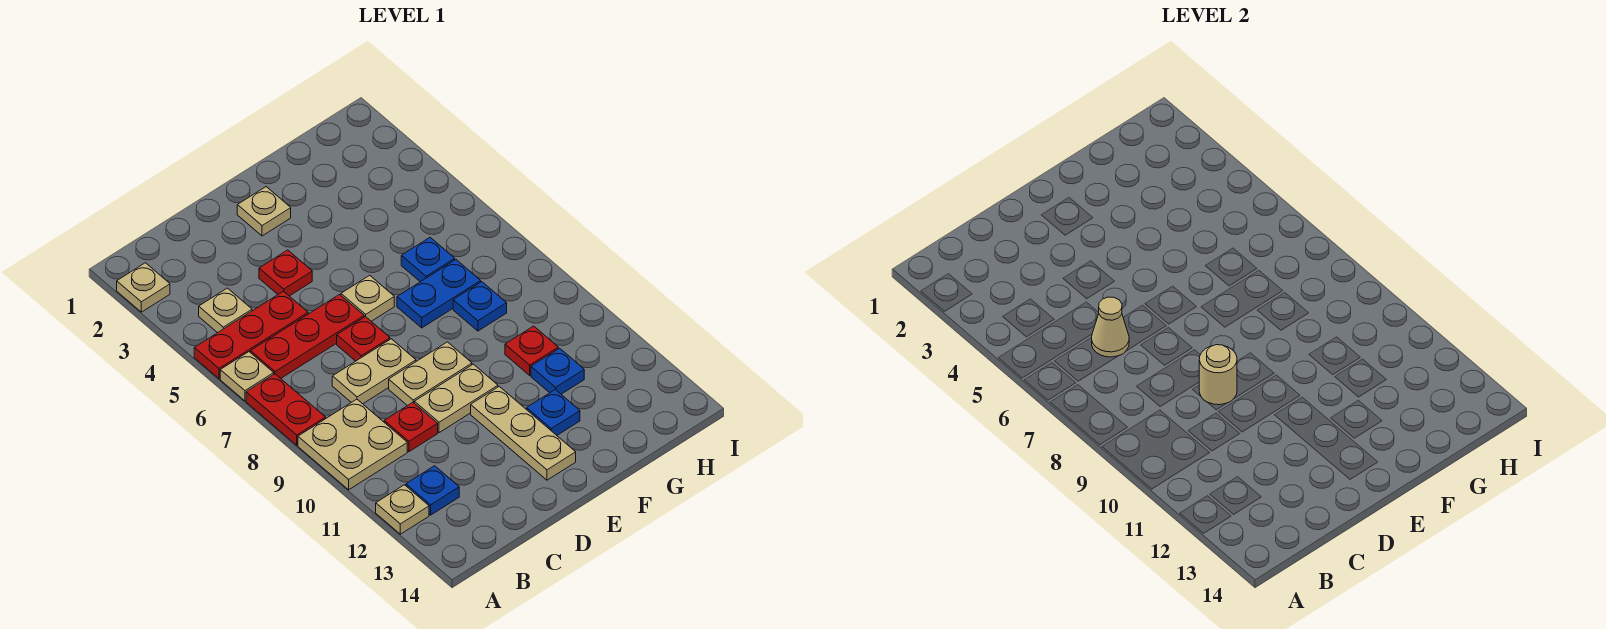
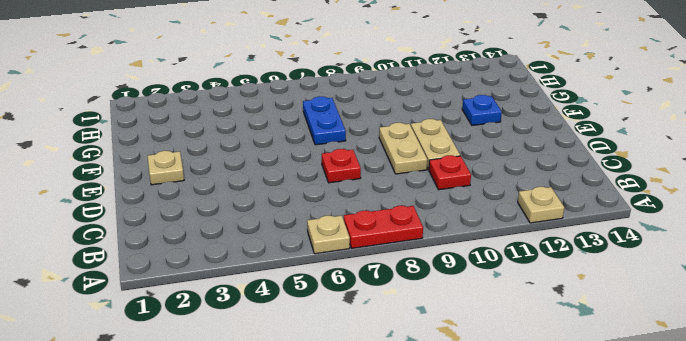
none -> tan plate A2 level 1
none -> red plate A5:C5 level 1
none -> tan plate A9:B10 level 1

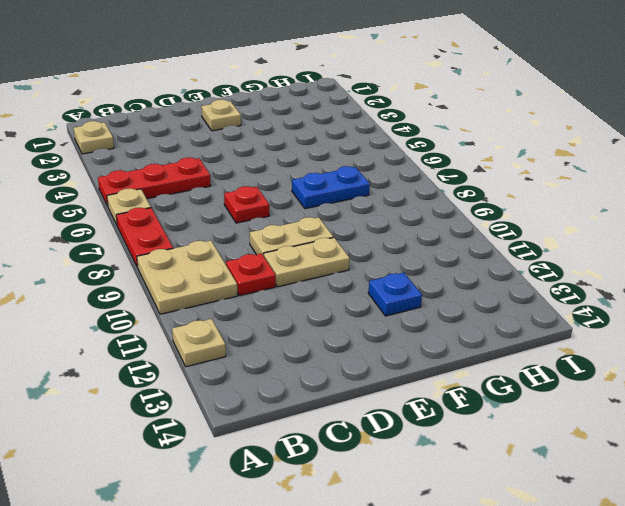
none -> tan plate B4 level 1
none -> red plate B6:D6 level 1
none -> blue plate B12 level 1

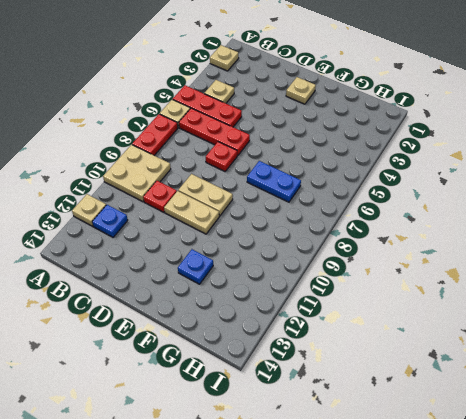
none -> tan plate C8:D8 level 1
none -> red plate D4 level 1
none -> tan plate E6 level 1

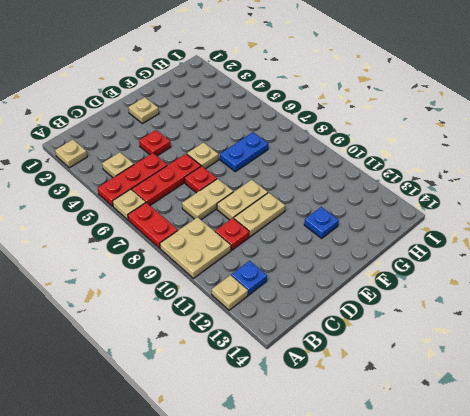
none -> tan plate E11:E13 level 1
none -> blue plate G6 level 1
none -> blue plate G8 level 1

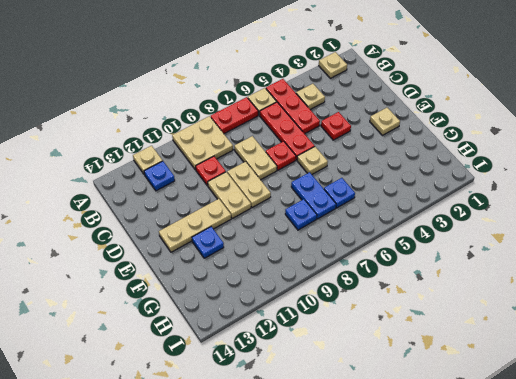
none -> red plate G10 level 1
none -> blue plate G11 level 1
none -> tan cone C6 level 2

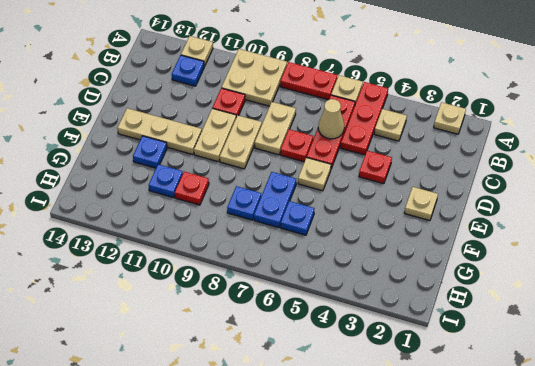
none -> tan round brick D9 level 2

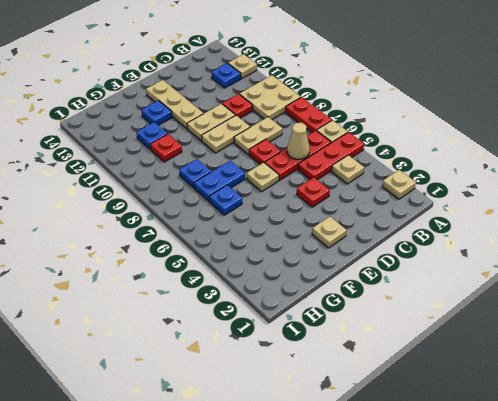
none -> tan round brick D9 level 2

